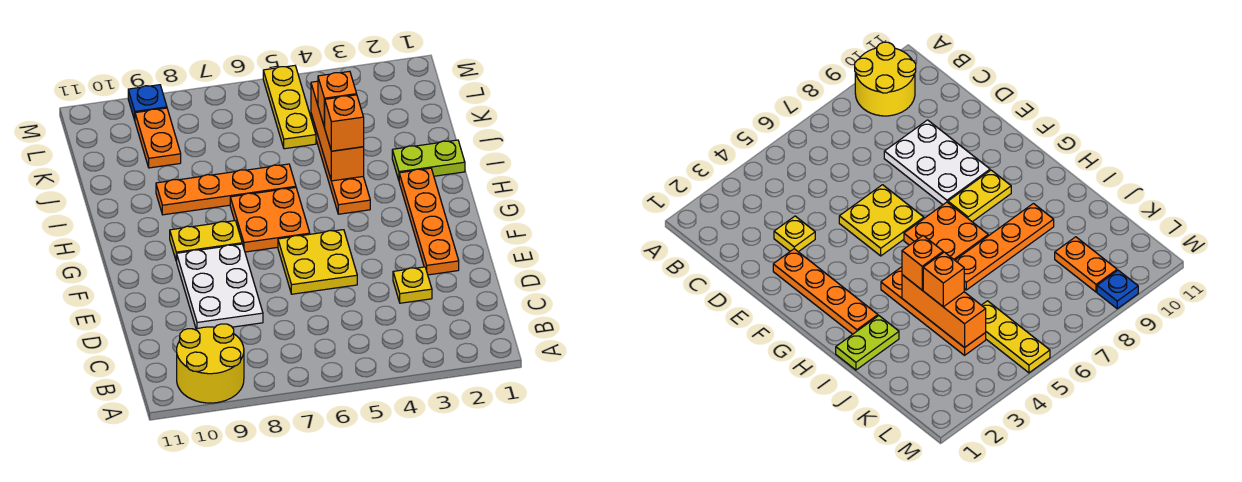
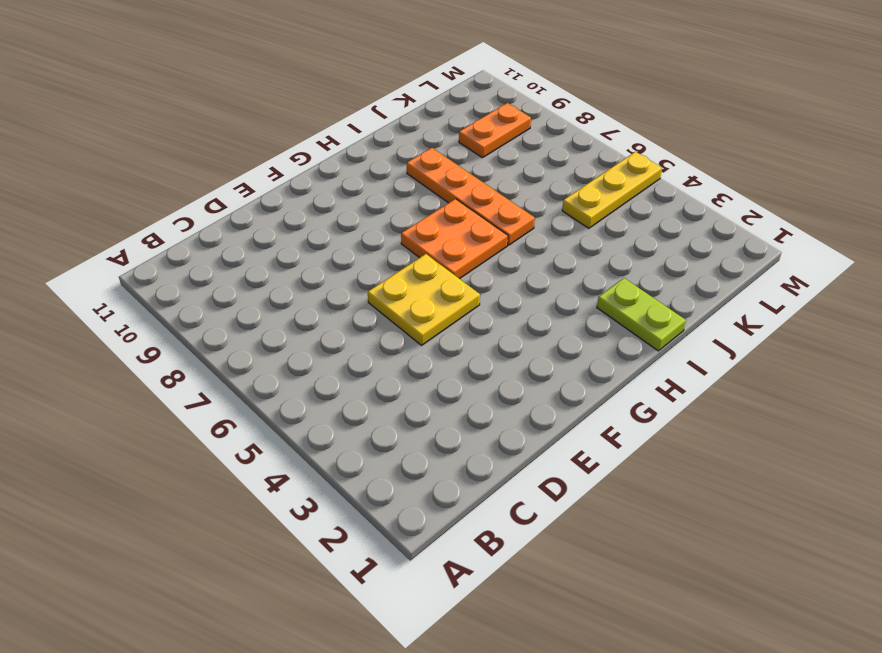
none -> yellow round brick A9:B10 level 1
none -> yellow plate D3 level 1
none -> white plate D8:F9 level 1

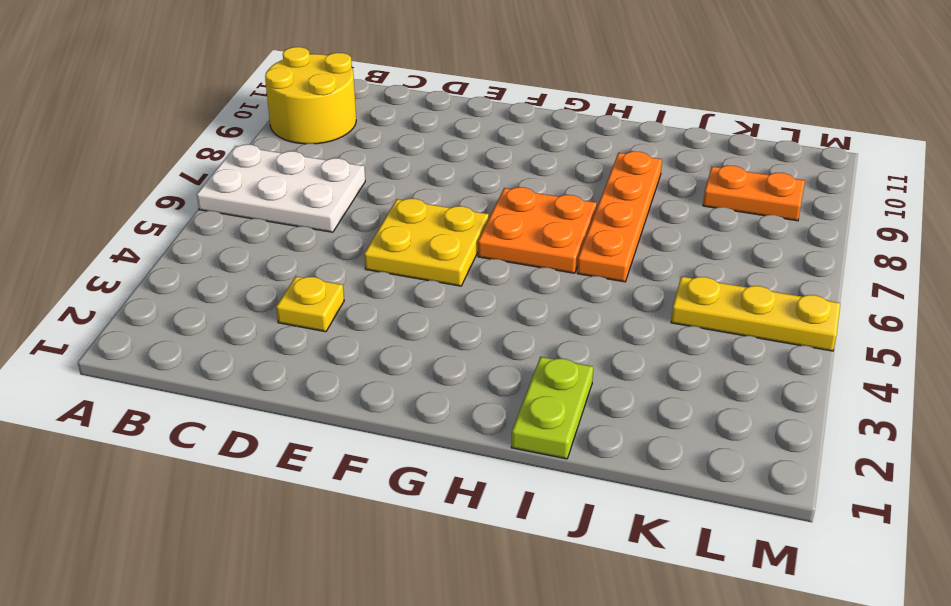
white plate A6:C7 level 1 -> white plate D8:F9 level 1
none -> orange plate E2:H2 level 1
none -> yellow plate G8:G9 level 1
none -> orange plate H4:K4 level 1

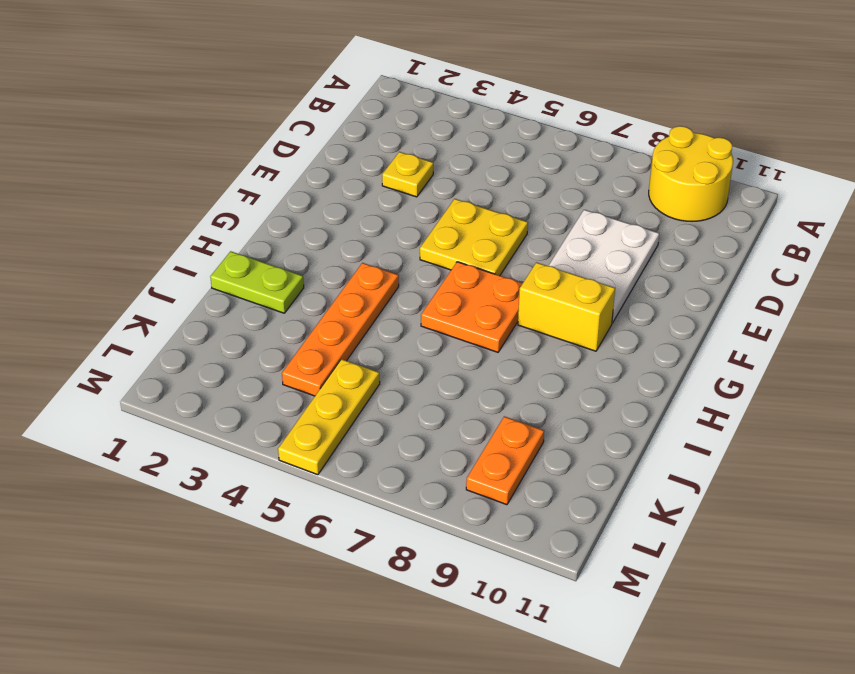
yellow brick G8:G9 level 1 -> yellow plate G8:G9 level 1
none -> orange plate E2:H2 level 1
none -> orange plate I6:I9 level 1
none -> blue plate M9 level 1

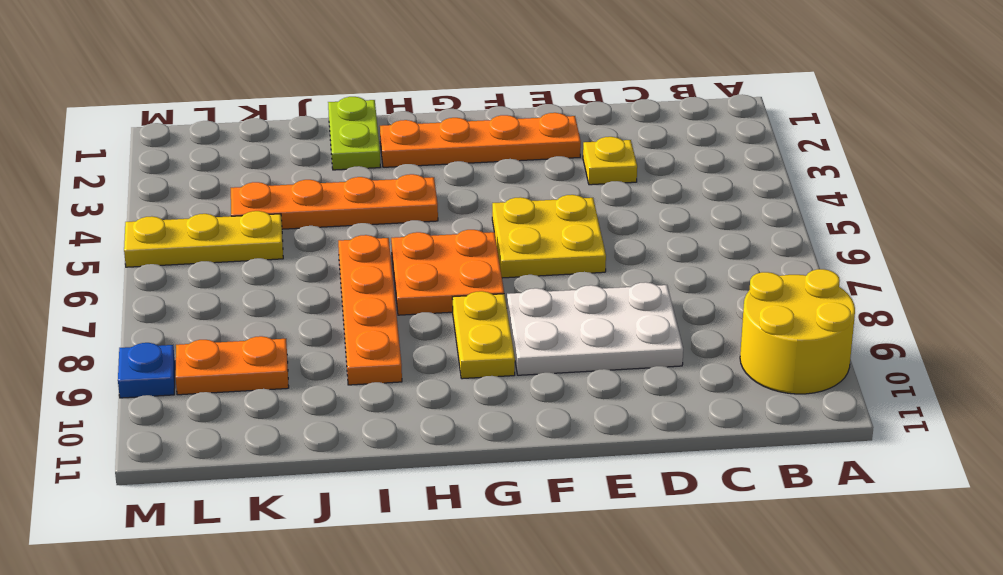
none -> orange brick I4:K4 level 2
none -> orange brick I4 level 3
none -> orange brick J4 level 3

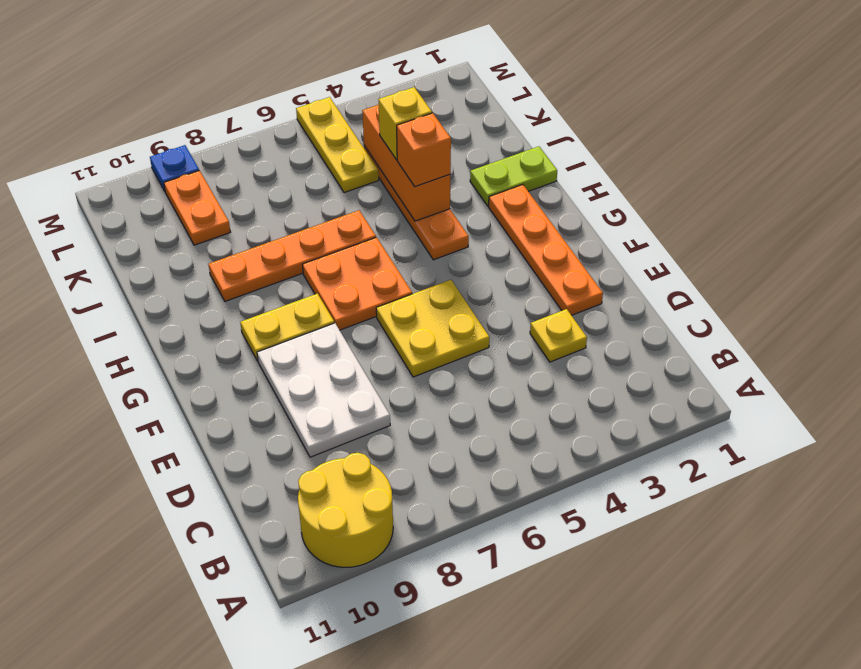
yellow brick J4 level 3 -> orange brick J4 level 3

